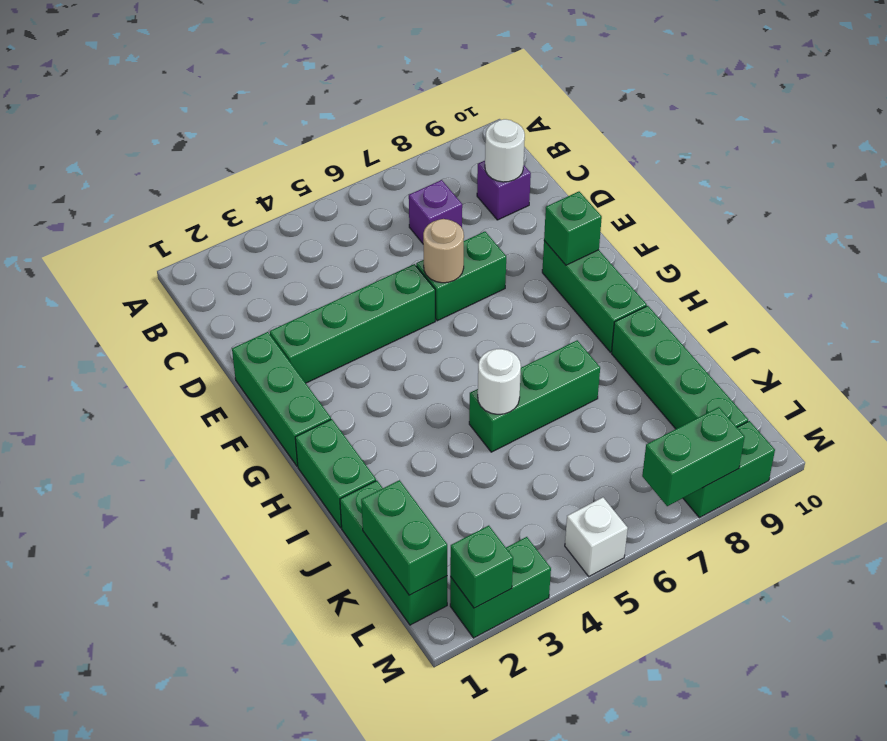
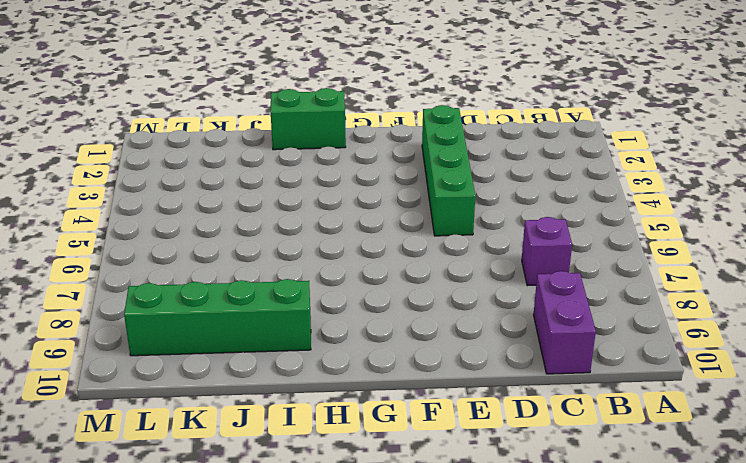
purple brick C9:C10 level 1 -> purple brick C9 level 1
none -> green brick E1:G1 level 1
none -> green brick E6:E7 level 1
none -> green brick F9:H9 level 1

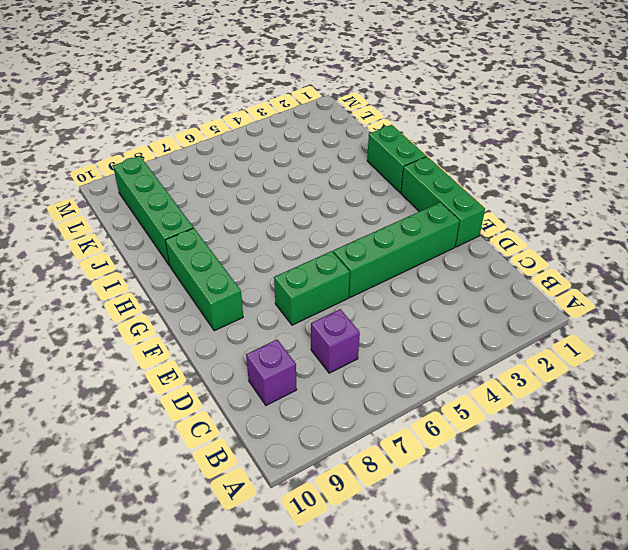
none -> green brick I5:I7 level 1
none -> green brick J1:L1 level 1
none -> green brick M2:M3 level 1

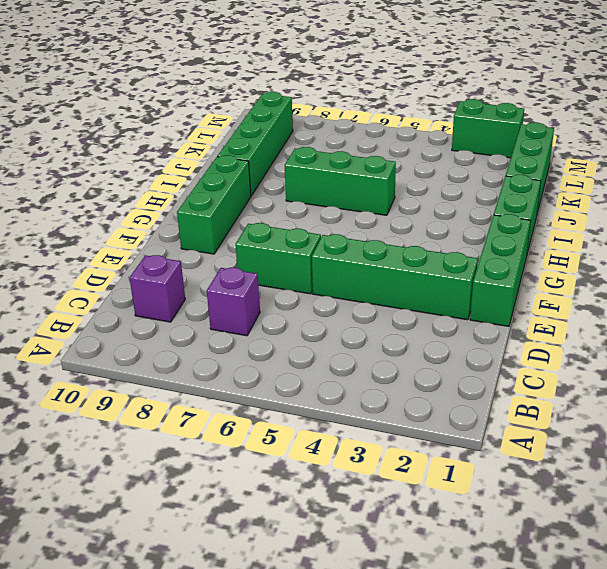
none -> white brick M5 level 1
none -> green brick M8:M9 level 1
none -> white round brick C9 level 2

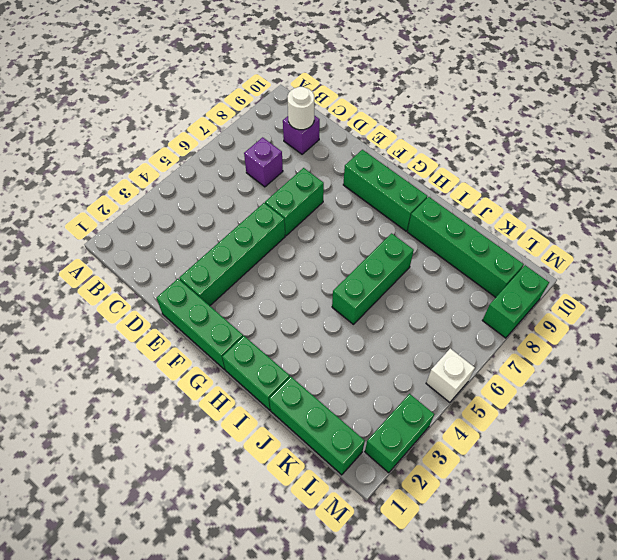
none -> tan round brick E6 level 2
none -> green brick F9 level 2
none -> white round brick I5 level 2

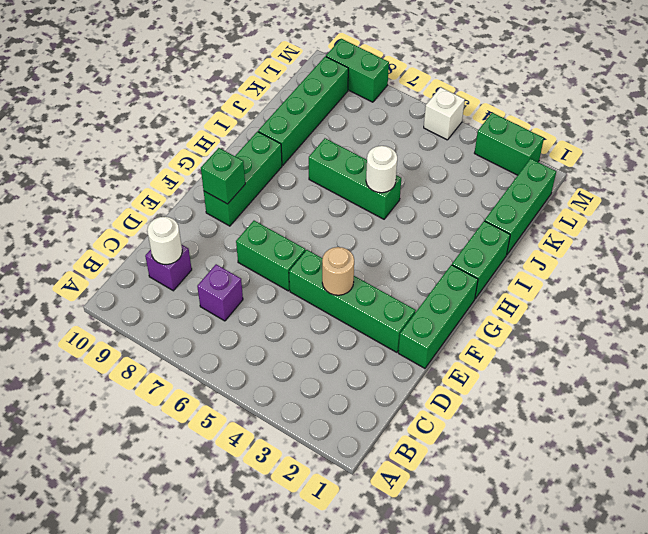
tan round brick E4 level 2 -> tan round brick E6 level 2
none -> green brick K1:L1 level 2
none -> green brick M2 level 2
none -> green brick M7:M8 level 2

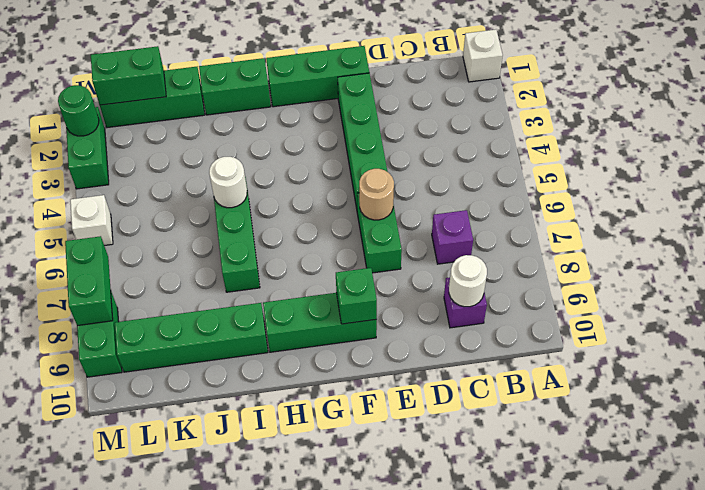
white brick A1 level 1 -> none
green round brick M2 level 2 -> green brick M2 level 2

